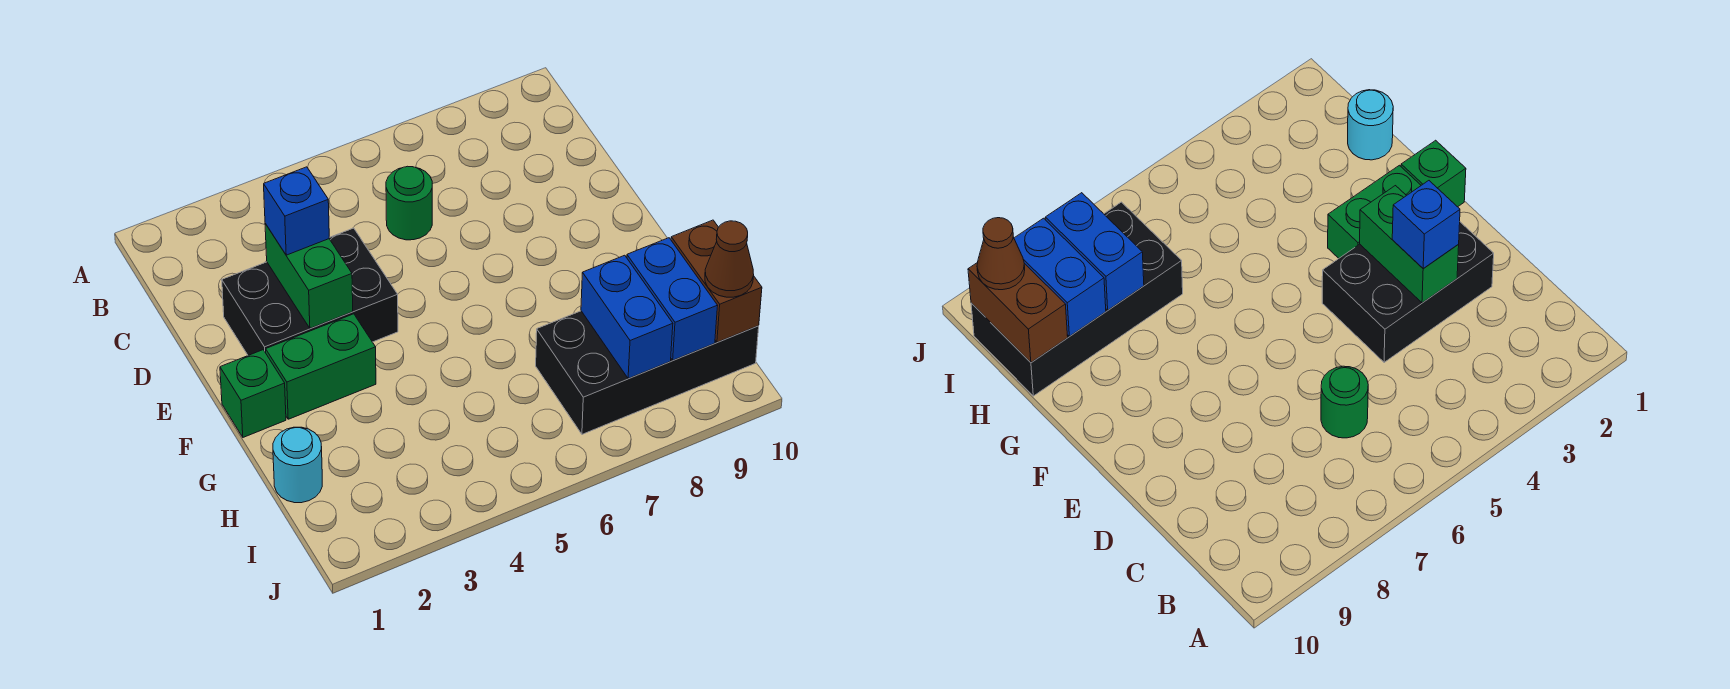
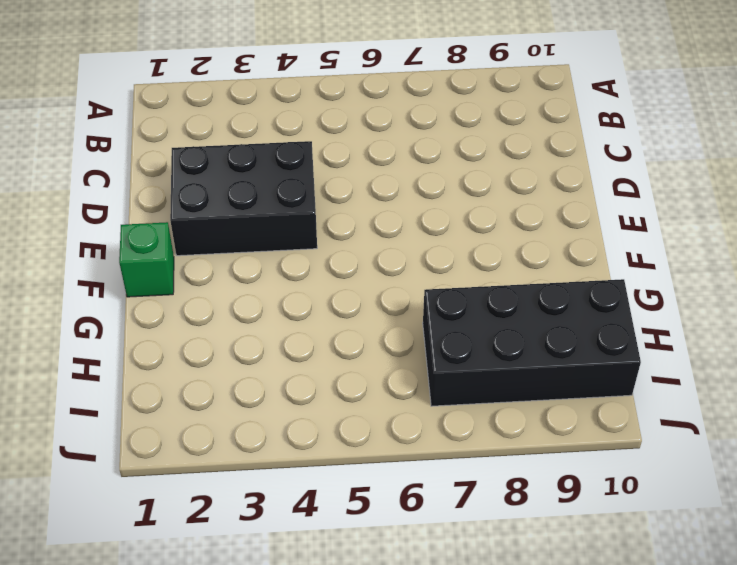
none -> green round brick C6 level 1
none -> green brick F2:F3 level 1
none -> cyan round brick H1 level 1

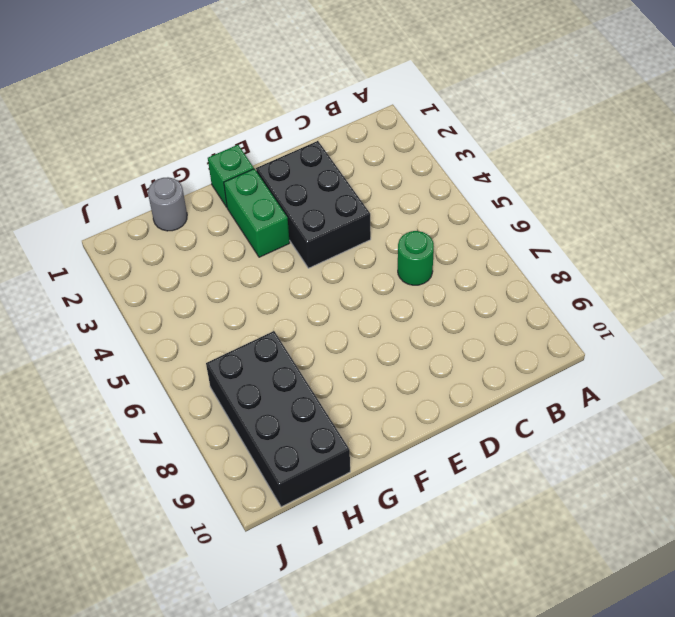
grey round brick H1 level 1 -> cyan round brick H1 level 1
none -> green brick D3:E3 level 2
none -> blue brick H8:I8 level 2
none -> blue brick H9:I9 level 2

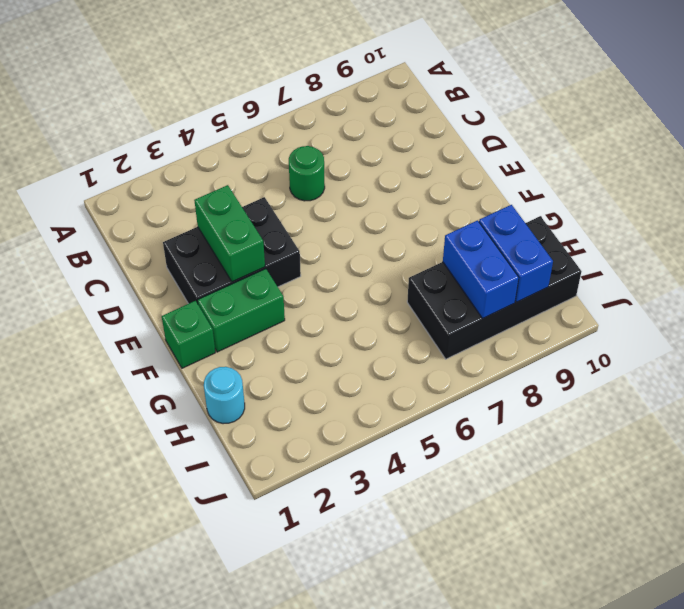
none -> brown brick H10:I10 level 2
none -> blue brick D3 level 3
none -> brown cone I10 level 3

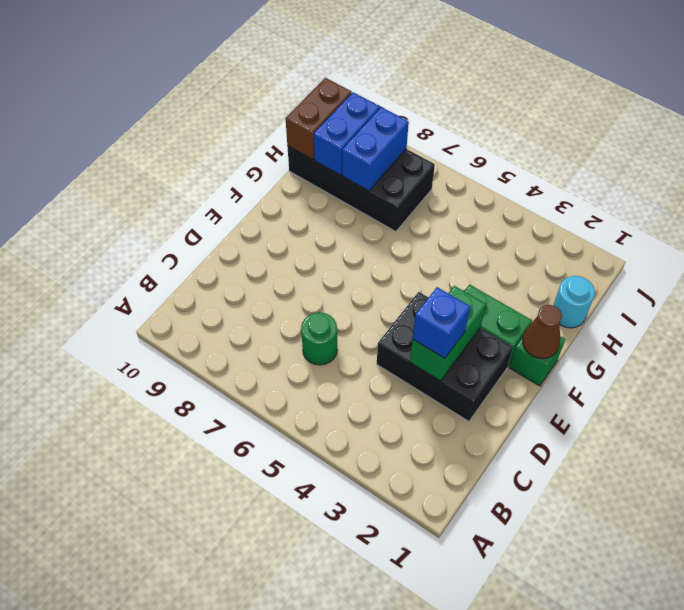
brown cone F1 level 2 -> brown cone I10 level 3

